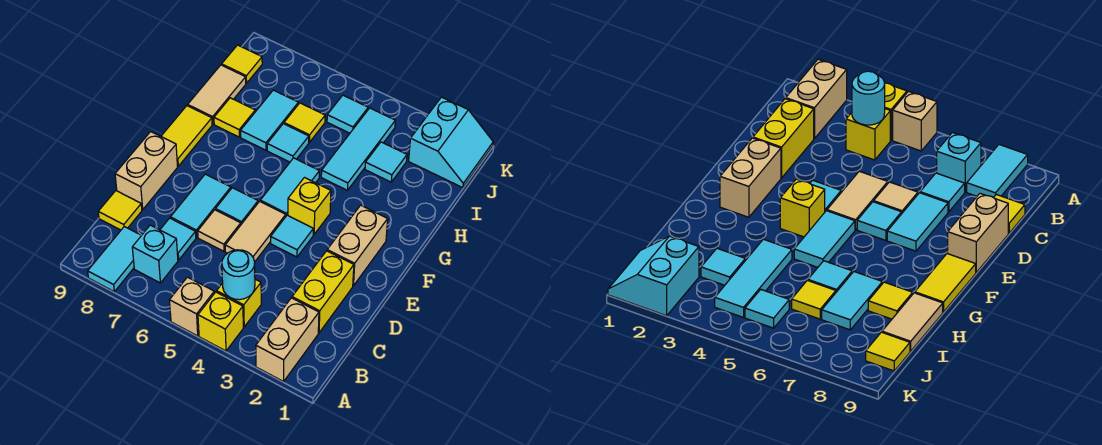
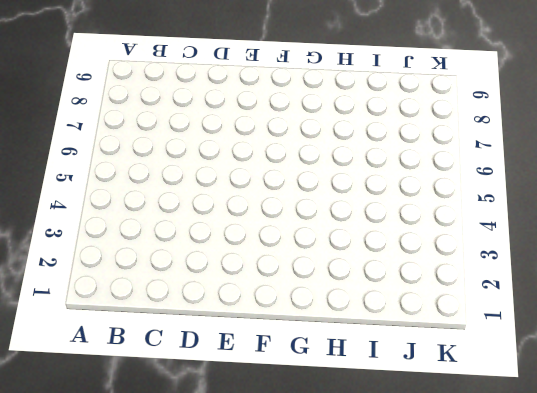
none -> tan brick A2:B2 level 1
none -> yellow brick A4 level 1
none -> tan brick A5 level 1
none -> cyan tile A8:B8 level 1

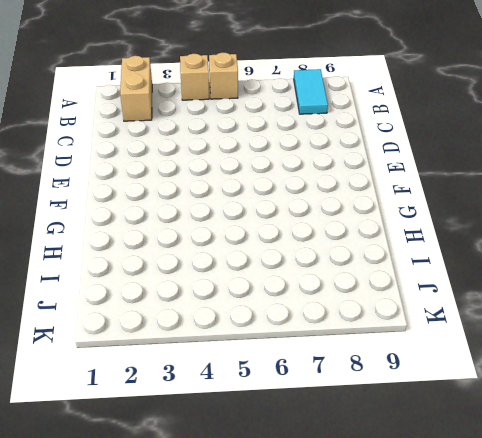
tan brick A4 level 1 -> yellow brick A4 level 1
none -> yellow brick B4 level 1
none -> cyan brick B7 level 1
none -> yellow brick C2:D2 level 1
none -> cyan tile C7 level 1

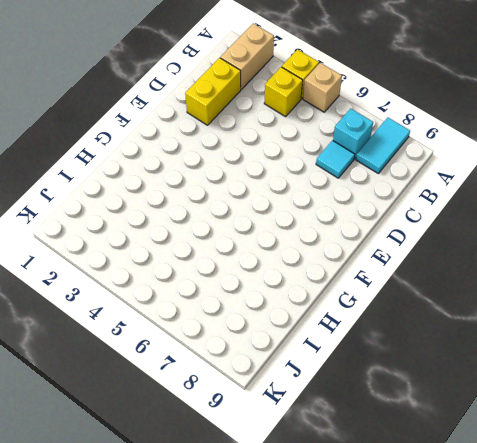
none -> yellow tile C9 level 1
none -> tan tile D5:E5 level 1
none -> tan tile D6 level 1
none -> cyan tile D7:E7 level 1

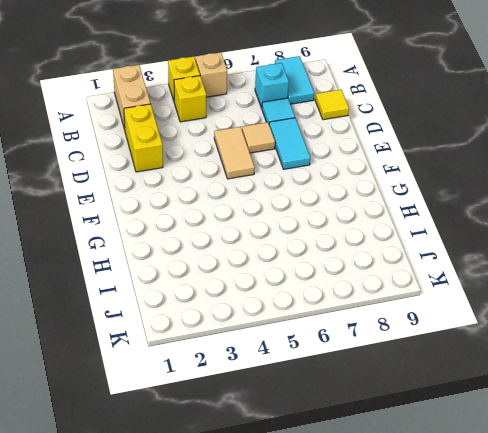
none -> tan brick D9:E9 level 1
none -> tan brick E2:F2 level 1
none -> cyan tile E4 level 1
none -> cyan tile E6 level 1

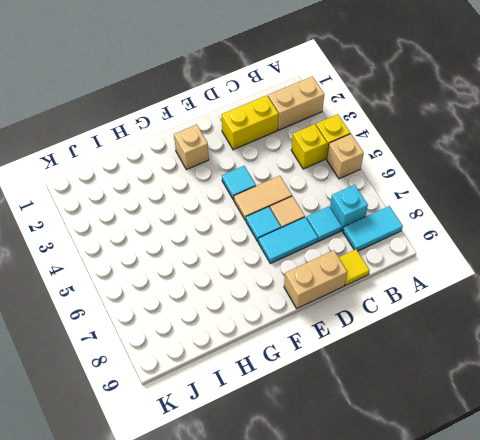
tan brick F2 level 1 -> tan brick E2:F2 level 1
none -> yellow brick F4 level 1
none -> cyan tile F5:G5 level 1
none -> yellow tile F9:G9 level 1
none -> cyan tile H4:J4 level 1

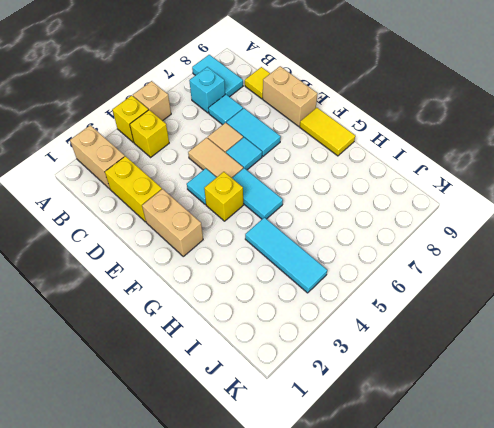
none -> cyan tile H6 level 1
none -> cyan tile H7:I7 level 1
none -> yellow tile H8 level 1
none -> tan tile H9:I9 level 1

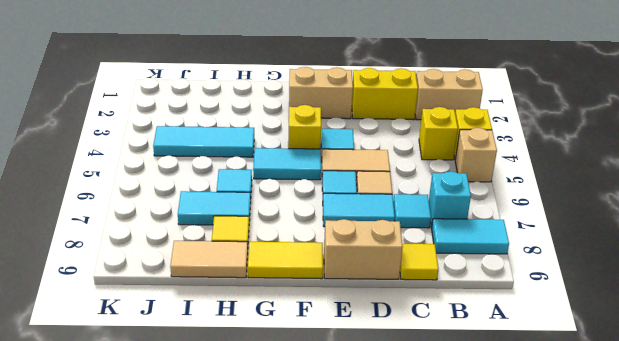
none -> cyan tile I3 level 1
none -> yellow tile I6 level 1
none -> cyan slope J1:K2 level 1 top 2
none -> cyan tile J5 level 1

